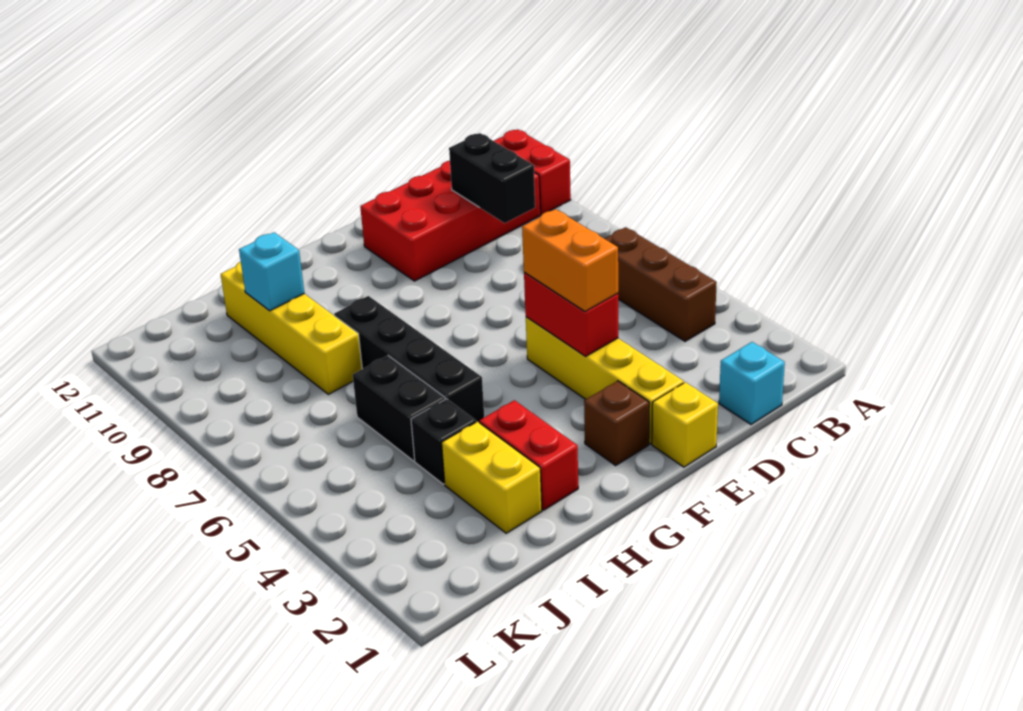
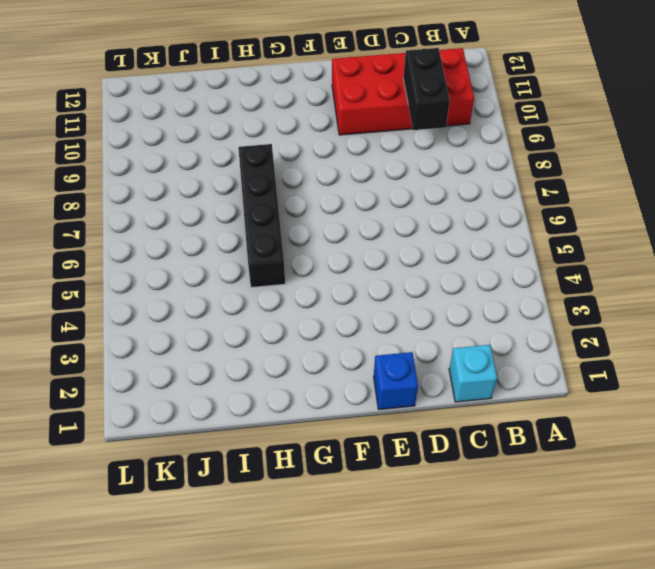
blue brick E1 level 1 -> yellow brick E1 level 1
none -> red brick A10:A11 level 1
none -> brown brick B4:B6 level 1
none -> yellow brick E2:E5 level 1

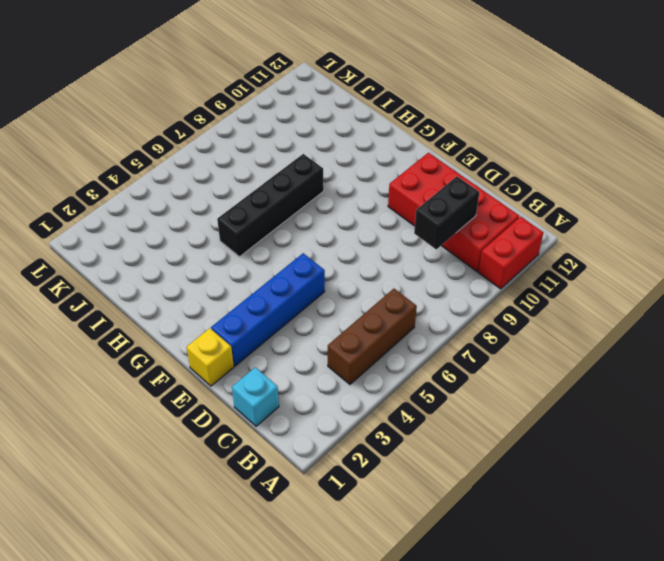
blue brick E2:E5 level 1 -> yellow brick E2:E5 level 1
none -> brown brick F2 level 1
none -> red brick H2:H3 level 1
none -> yellow brick I2:I3 level 1

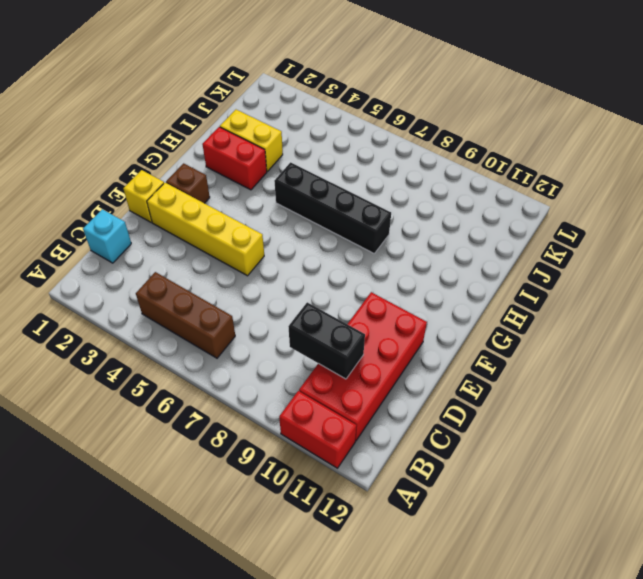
none -> black brick I4 level 1
none -> black brick I5:I6 level 1
none -> yellow brick I8:I11 level 1

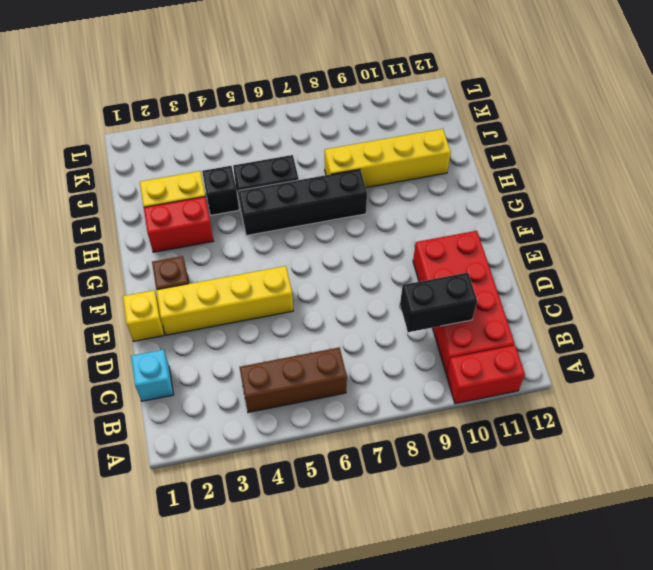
none -> red brick E4:E5 level 2
none -> cyan brick I10 level 2
none -> orange brick E4:E5 level 3

